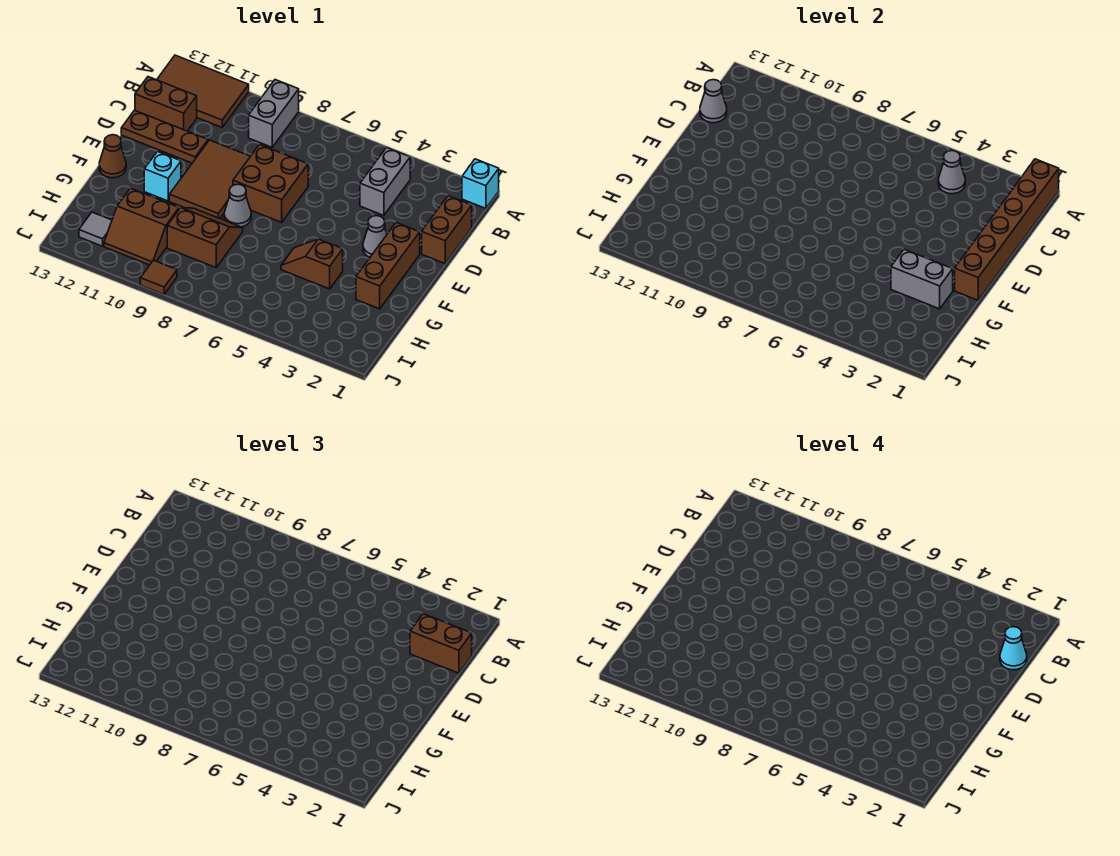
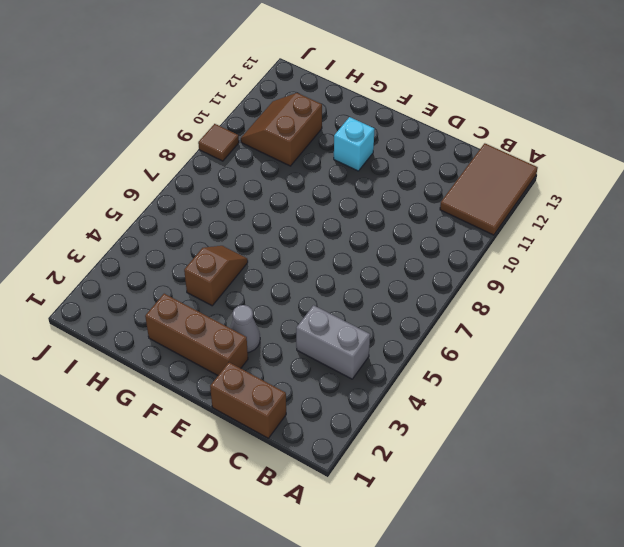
none -> cyan brick A1 level 1
none -> grey brick A9:B9 level 1
none -> brown brick C12:C13 level 1

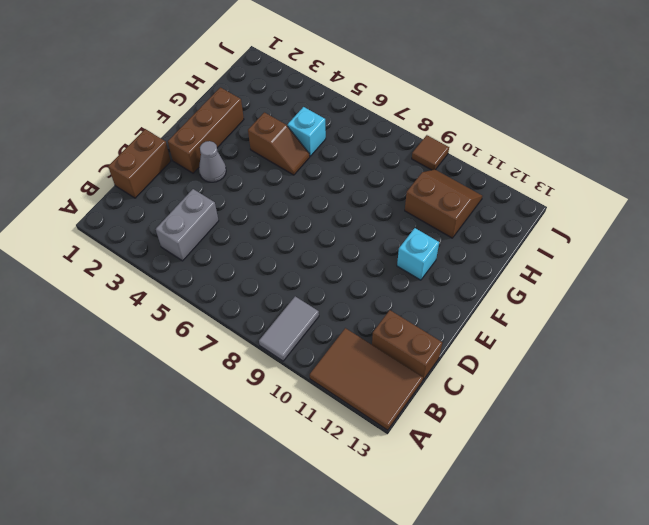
grey tile A9:B9 level 1 -> grey brick A9:B9 level 1
cyan brick H5 level 1 -> cyan brick A1 level 1
none -> brown brick D7:E8 level 1
none -> brown tile D9:F10 level 1
none -> brown plate D11:D13 level 1

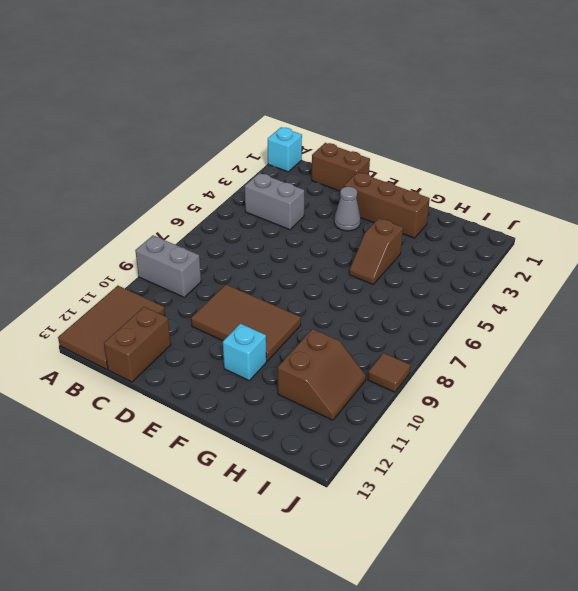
none -> brown brick D7:E8 level 1
none -> brown plate D11:D13 level 1
none -> grey cone F8 level 1

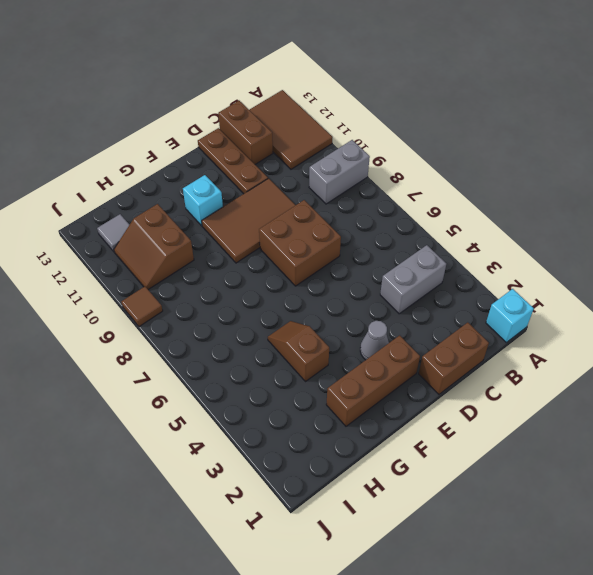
none -> grey cone F8 level 1
none -> brown cone F13 level 1
none -> brown slope G8:H9 level 1 top H

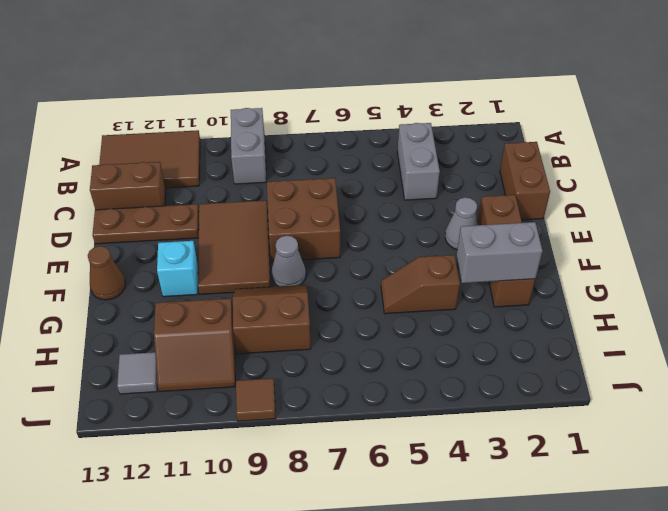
none -> cyan brick A1 level 1
none -> brown brick A1:F1 level 2
none -> grey cone B4 level 2

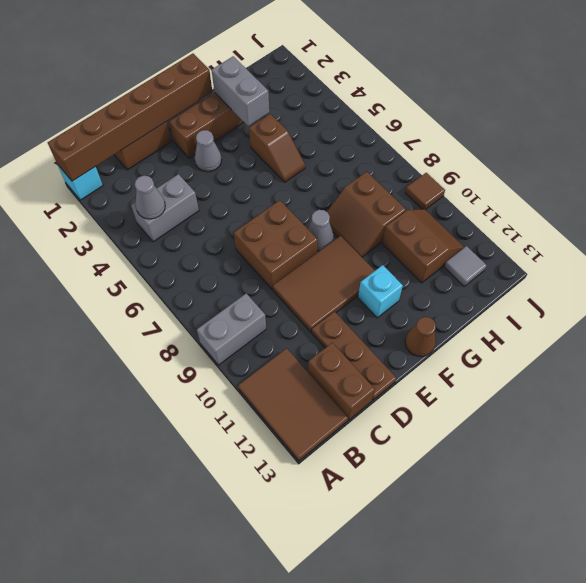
none -> grey cone C13 level 2
none -> brown brick C1:C2 level 3
none -> cyan cone C1 level 4

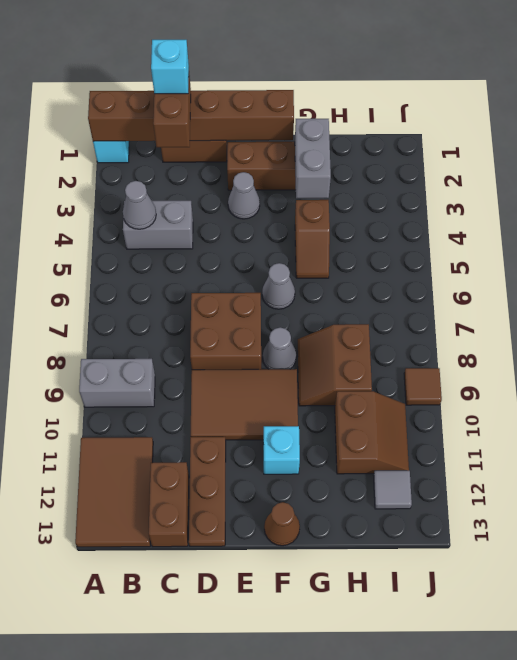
cyan brick C1 level 4 -> cyan cone C1 level 4
grey cone F6 level 1 -> grey cone C13 level 2

